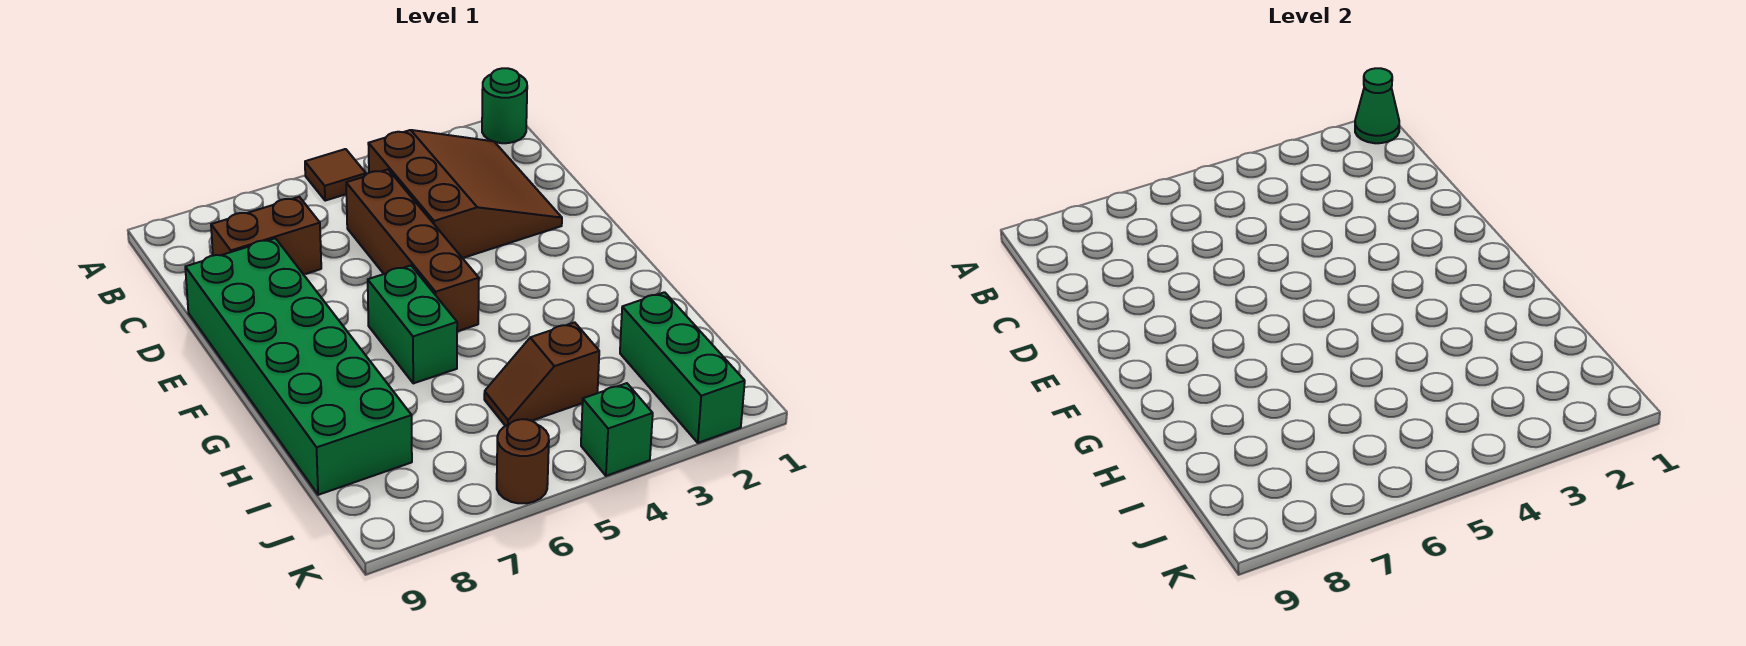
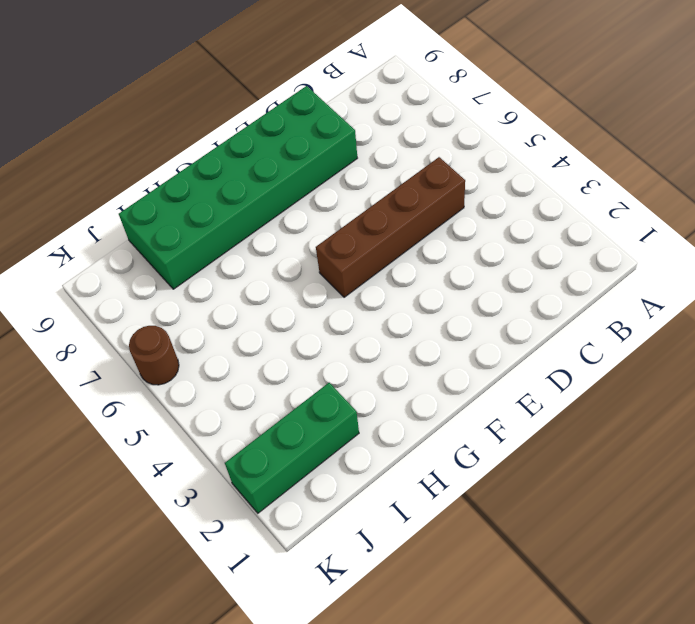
none -> green round brick A1 level 1
none -> brown tile A5 level 1
none -> brown slope B2:D4 level 1 top 4

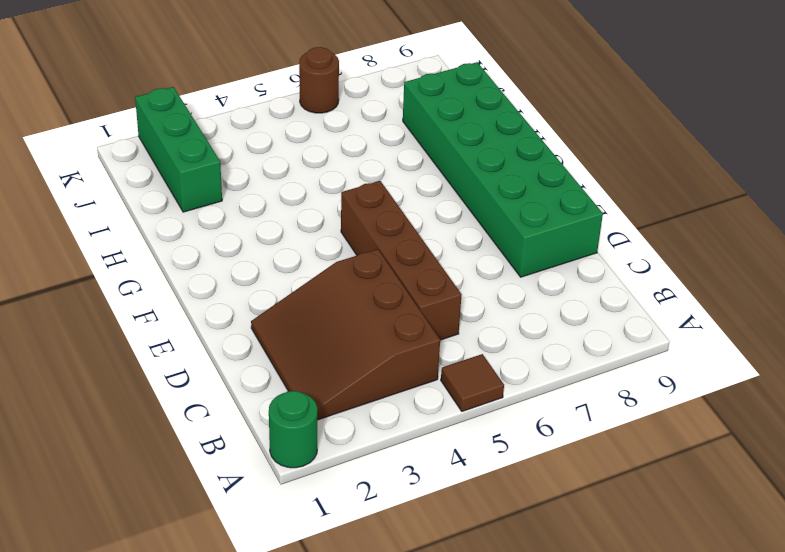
none -> brown brick C7:C8 level 1
none -> green brick F6:G6 level 1
none -> brown slope I4:I5 level 1 top 4

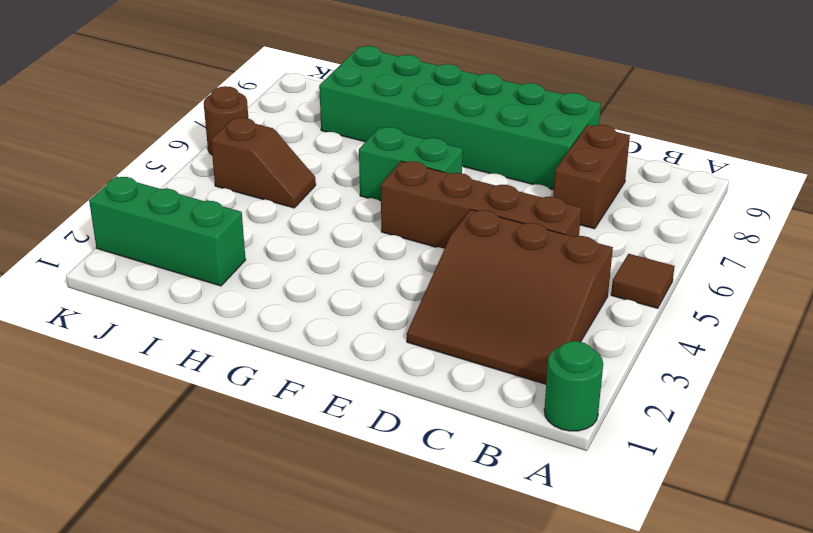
brown slope I5:J5 level 1 top J -> brown slope I4:I5 level 1 top 4
none -> green brick K4 level 1
none -> green cone A1 level 2

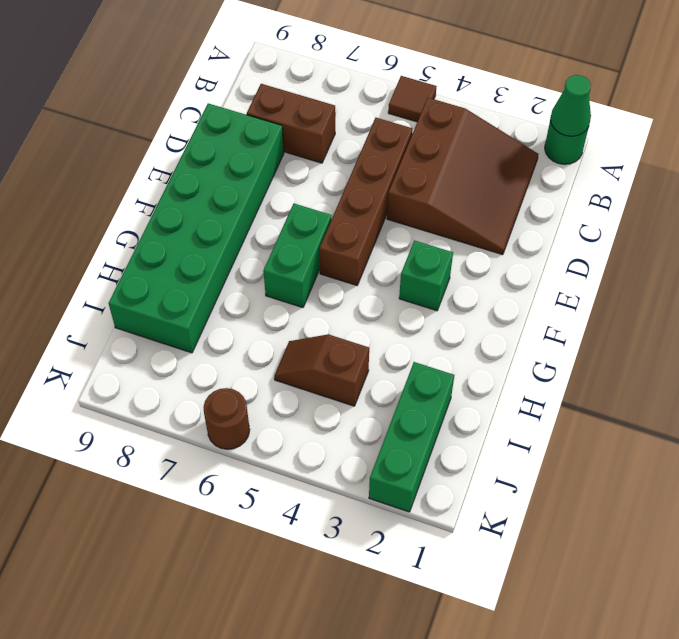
green brick F3 level 1 -> green brick K4 level 1

